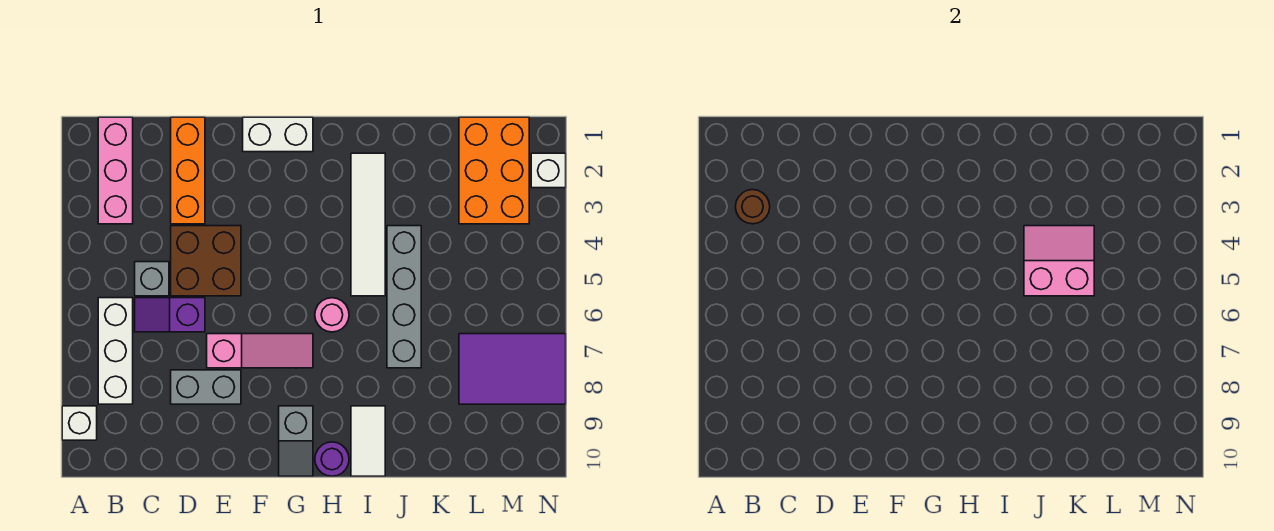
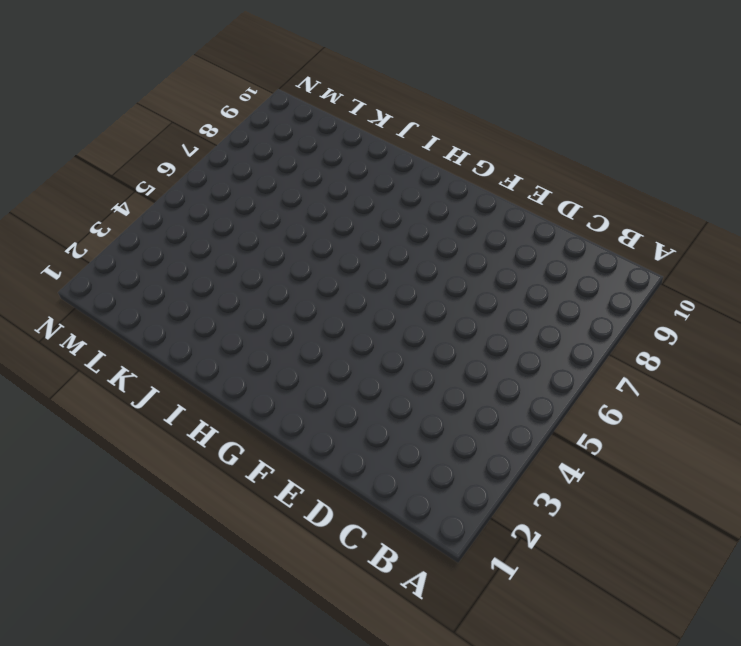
none -> white brick A9 level 1
none -> pink brick B1:B3 level 1
none -> white brick B6:B8 level 1

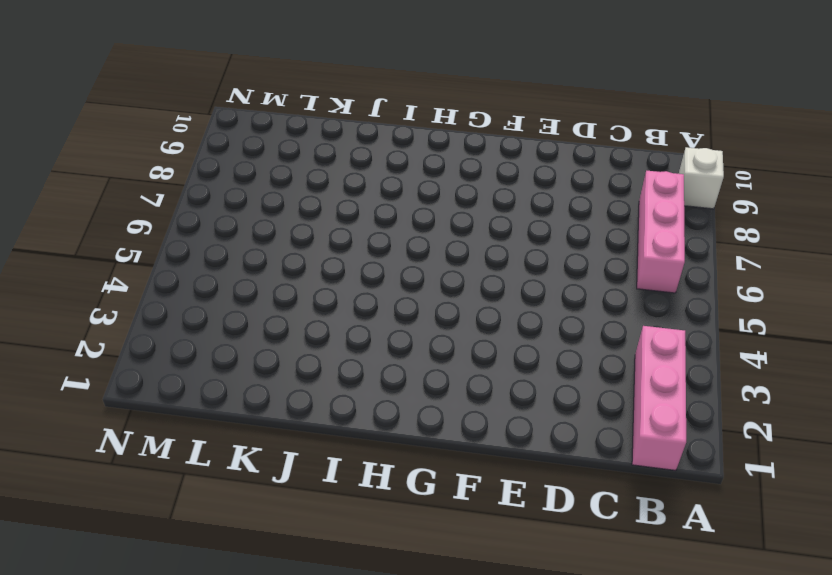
pink brick B6:B8 level 1 -> white brick B6:B8 level 1
none -> grey brick C5 level 1
none -> purple slope C6:D6 level 1 top D
none -> orange brick D1:D3 level 1

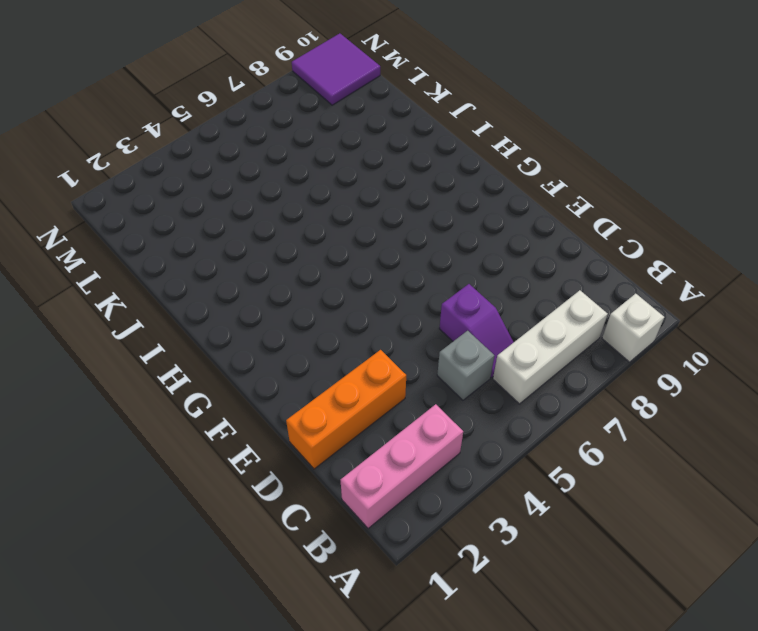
purple tile M9:N10 level 1 -> none
none -> brown brick D4:E5 level 1
none -> grey brick D8:E8 level 1
none -> pink slope E7:G7 level 1 top E

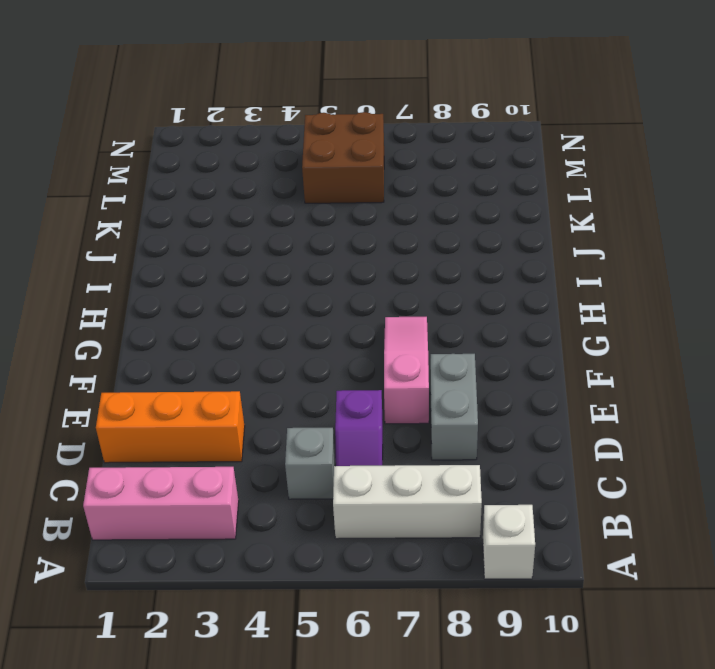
brown brick L5:M6 level 1 -> brown brick D4:E5 level 1
none -> white brick F1:G1 level 1
none -> grey slope G9:G10 level 1 top 9
none -> pink round brick H6 level 1

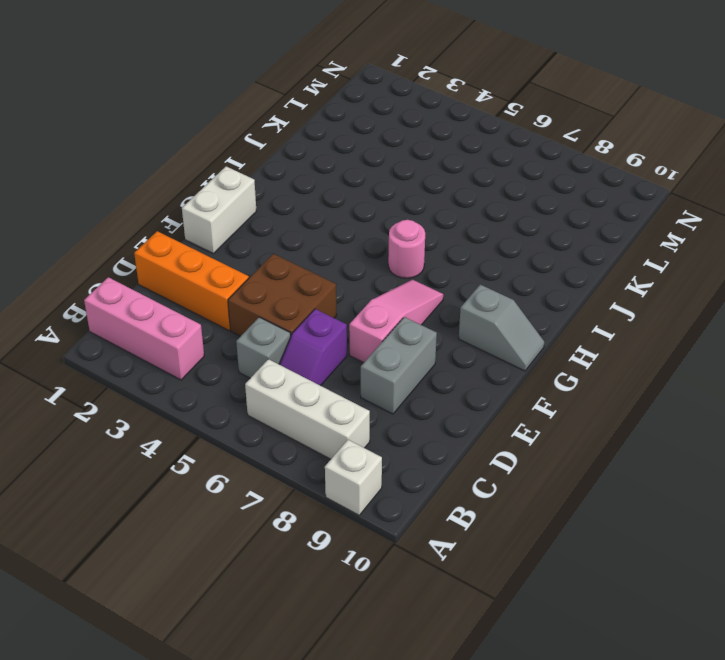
none -> purple round brick H10 level 1
none -> white tile I2:I5 level 1
none -> white tile I9:I10 level 1

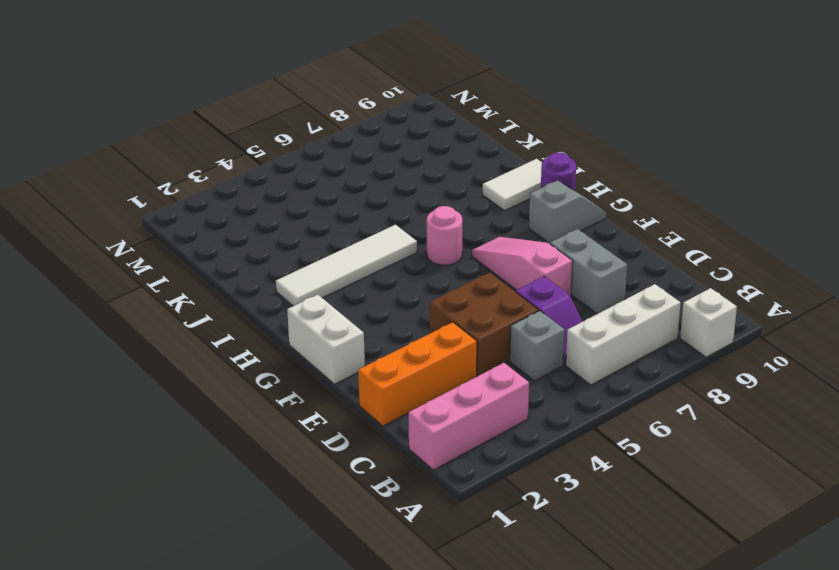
none -> grey brick J4:J7 level 1
none -> orange brick L1:M3 level 1
none -> purple tile L7:N8 level 1

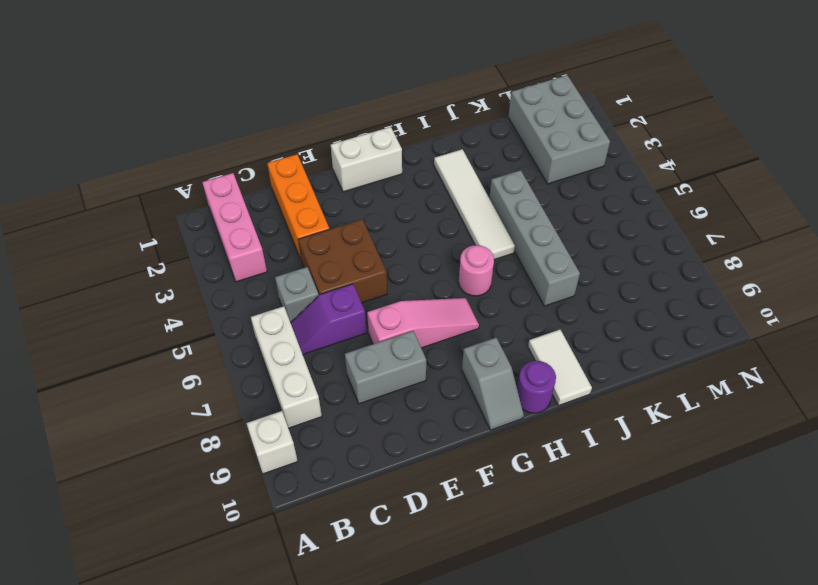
grey brick L1:M3 level 1 -> orange brick L1:M3 level 1
none -> purple tile L7:N8 level 1
none -> white brick N2 level 1
none -> brown round brick B3 level 2

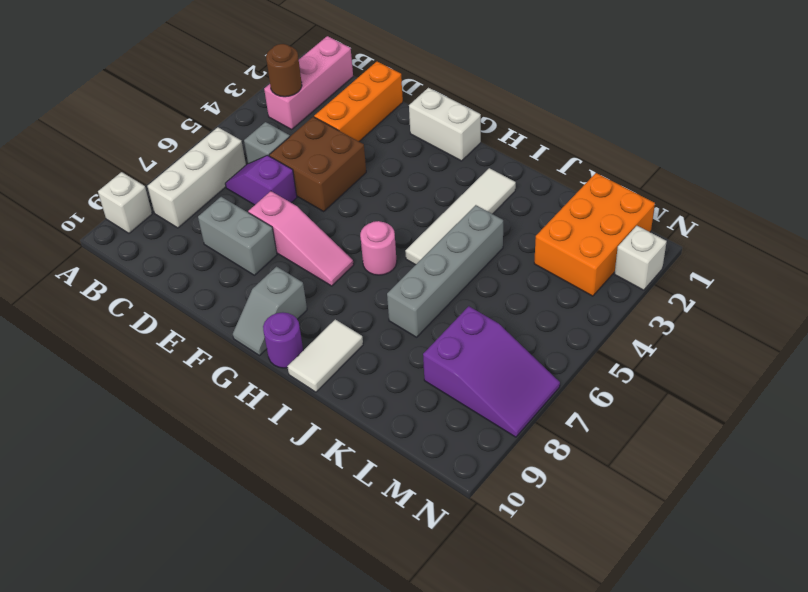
purple slope L7:N8 level 1 top L -> purple tile L7:N8 level 1
none -> pink slope J4:K5 level 2 top 5

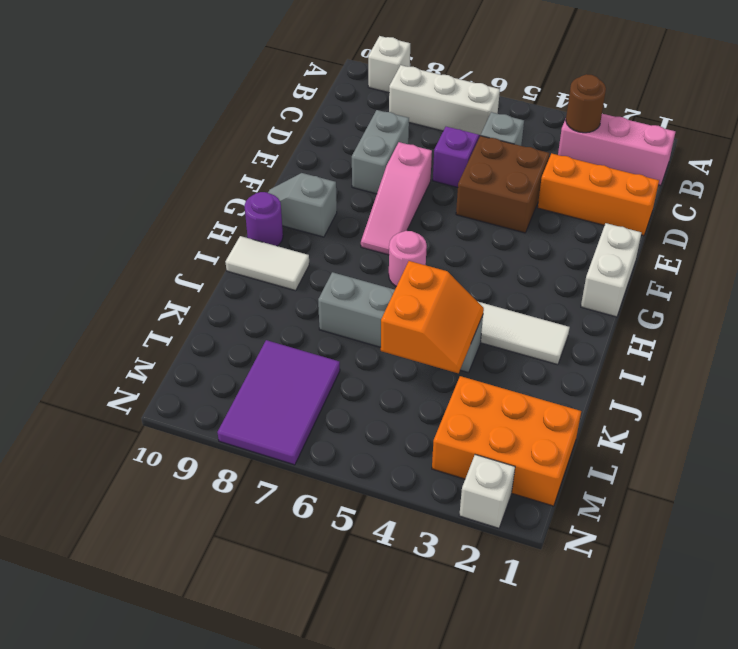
orange slope J4:K5 level 2 top 5 -> pink slope J4:K5 level 2 top 5

